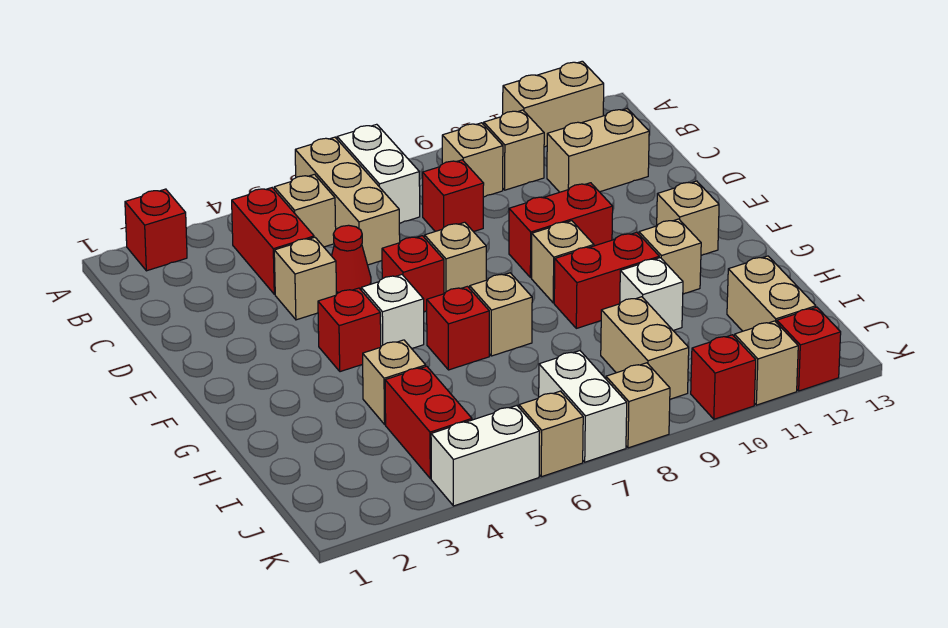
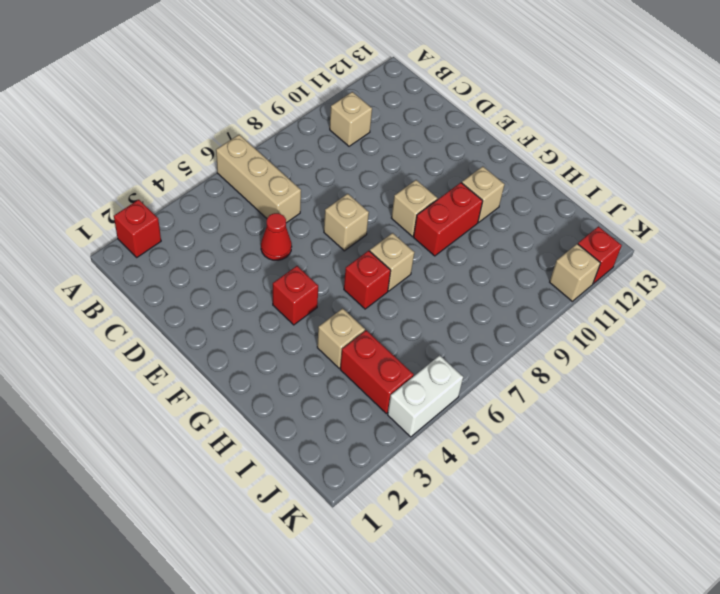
none -> white brick A7:B7 level 1
none -> tan brick A11:A12 level 1
none -> red brick B4:C4 level 1
none -> tan brick B5 level 1

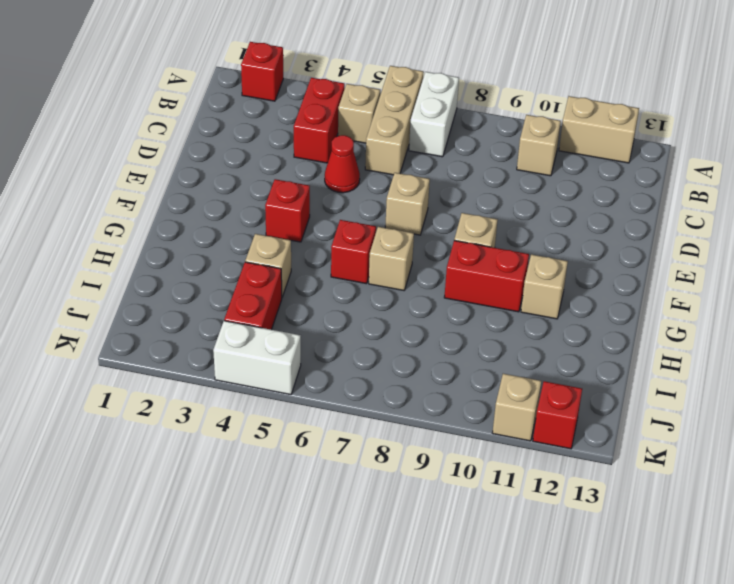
none -> tan brick B9 level 1
none -> red brick C8 level 1
none -> tan brick C11:C12 level 1
none -> tan brick D4 level 1

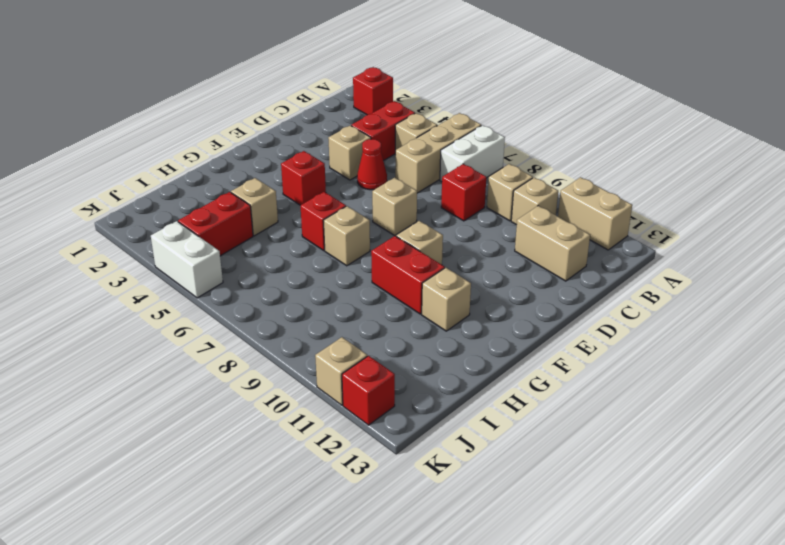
none -> red brick E6 level 1
none -> red brick E9:E10 level 1
none -> white brick F5 level 1
none -> tan brick F12 level 1

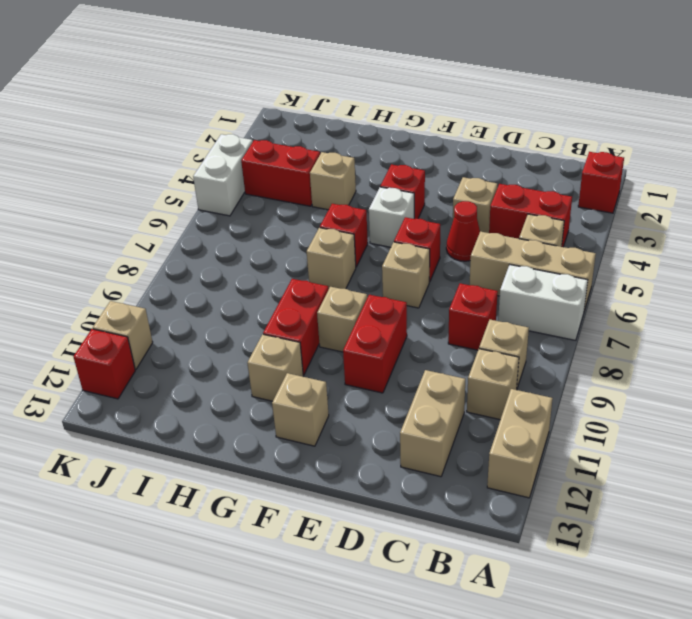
none -> white brick H10 level 1
none -> tan brick I9:J9 level 1
none -> tan brick I12:J12 level 1
none -> white brick J7:K7 level 1

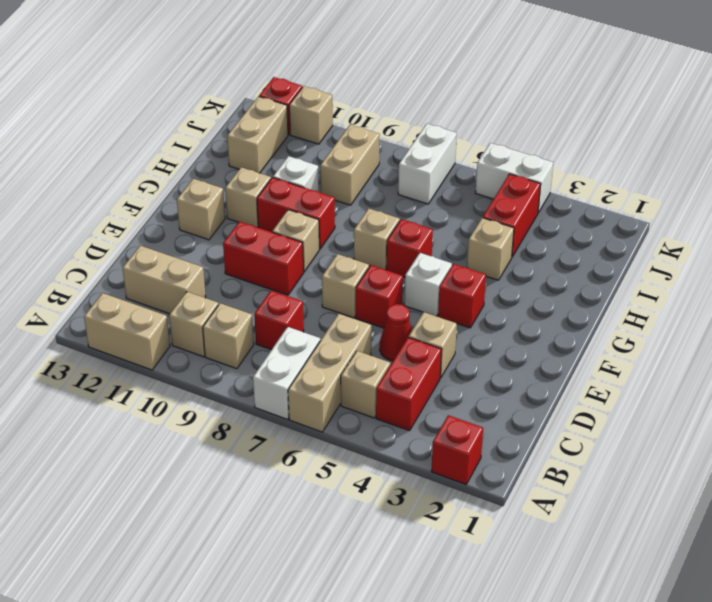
none -> tan brick K6 level 1
none -> tan brick K8 level 1
none -> red brick K10 level 1

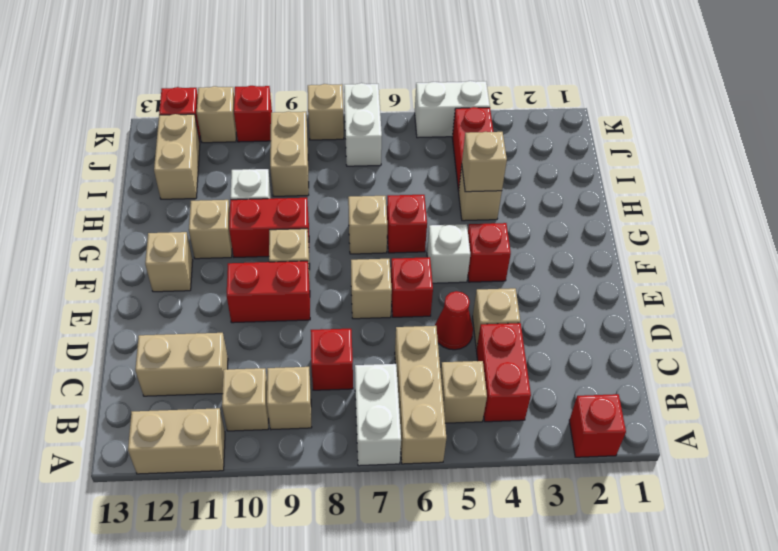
tan brick H4 level 2 -> tan brick K6 level 1

